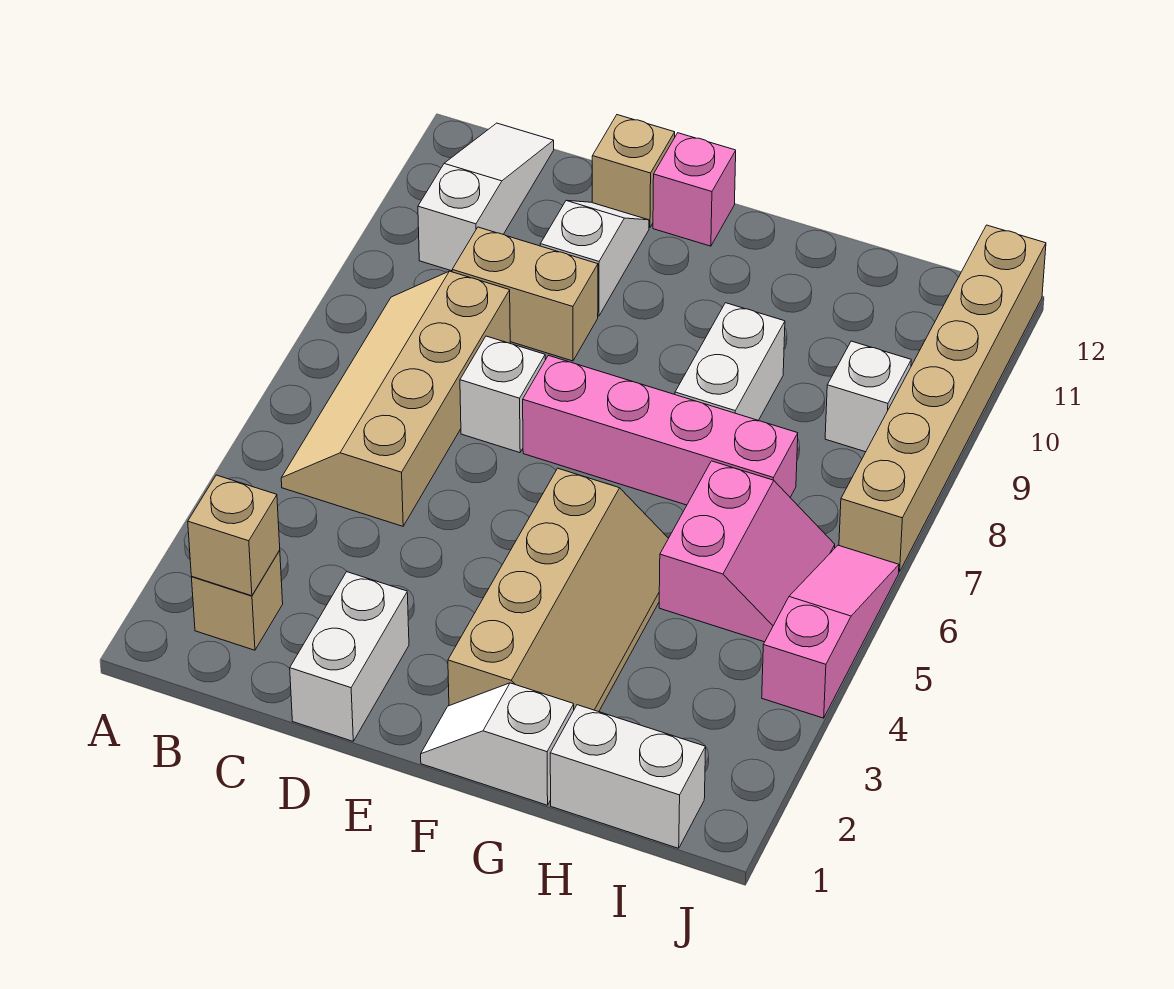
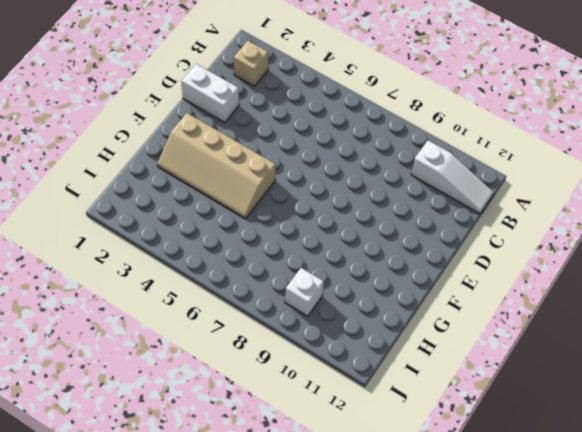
none -> tan slope B5:C8 level 1 top C
none -> tan brick C9:D9 level 1
none -> white brick D7 level 1

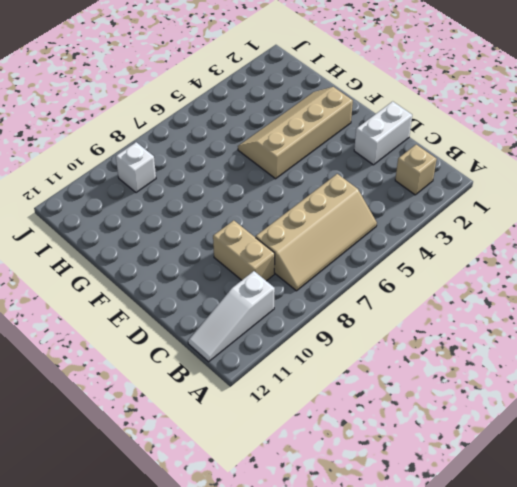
none -> white brick D7 level 1
none -> white slope D10:D11 level 1 top 10
none -> tan brick D12 level 1

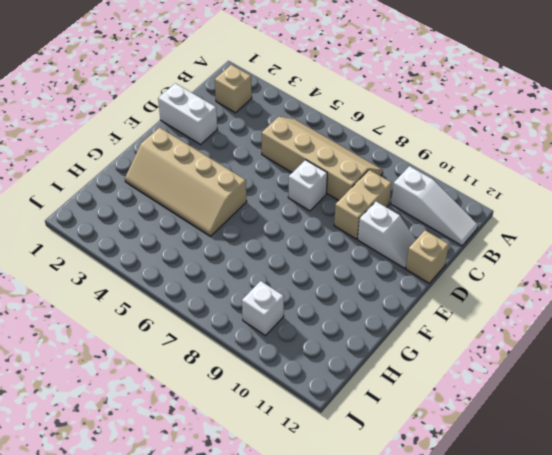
none -> pink brick E7:H7 level 1
none -> pink brick E12 level 1
none -> white slope F1:G1 level 1 top G

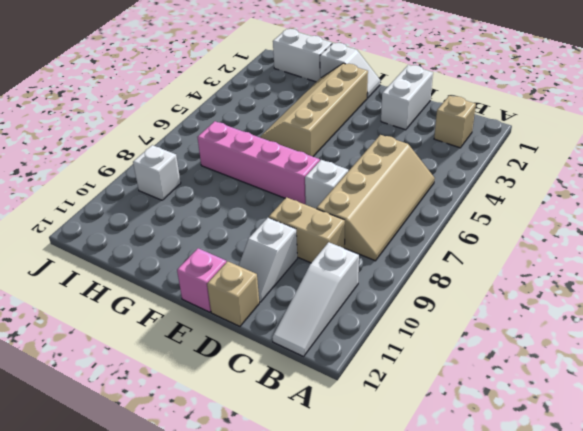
none -> white brick G8:G9 level 1
none -> pink slope H5:I6 level 1 top H
none -> pink slope J4:J6 level 1 top 4

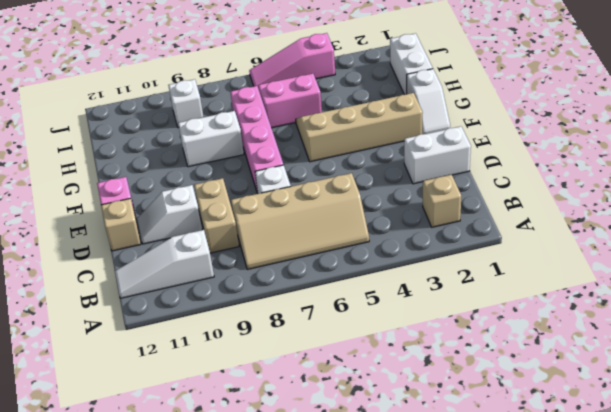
none -> tan brick J7:J12 level 1
none -> tan brick B2 level 2

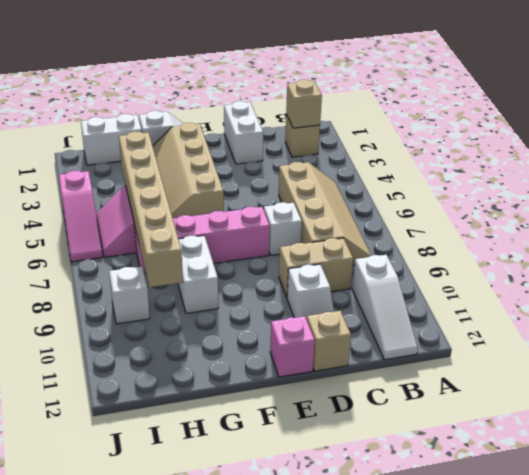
tan brick H4:H9 level 2 -> tan brick J7:J12 level 1

